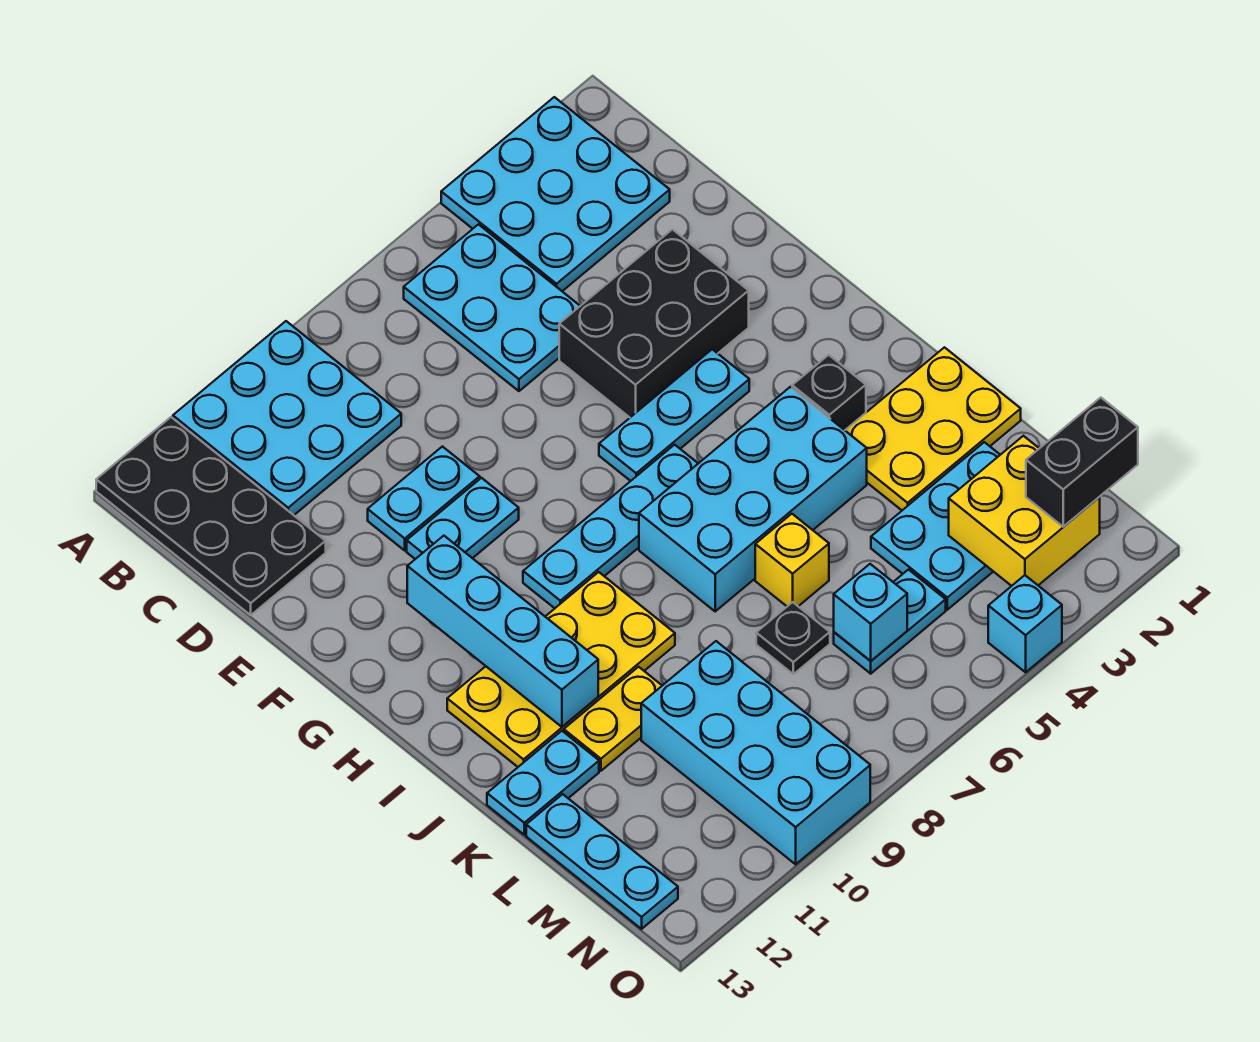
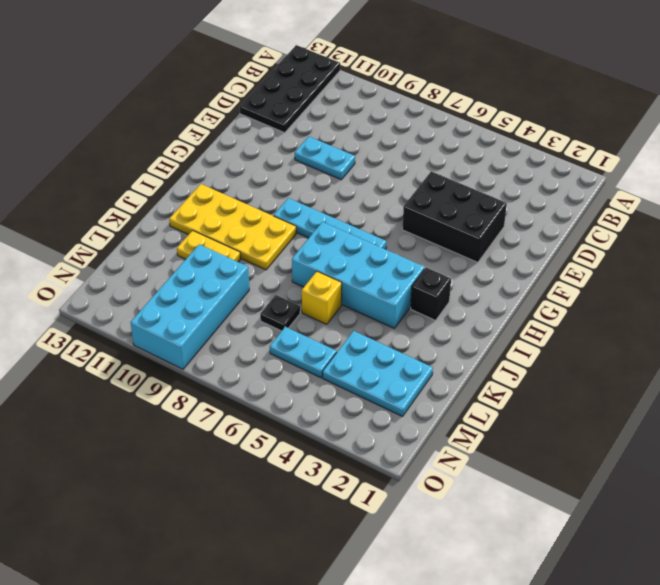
none -> cyan plate A2:C4 level 1
none -> cyan plate A9:C11 level 1
none -> cyan plate B5:D6 level 1

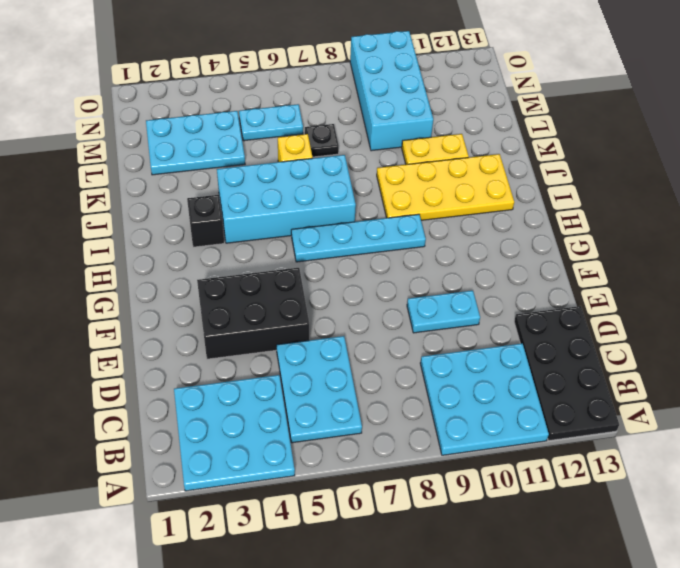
none -> cyan plate F9:F10 level 1
none -> cyan plate G4:G6 level 1
none -> yellow plate J1:K3 level 1

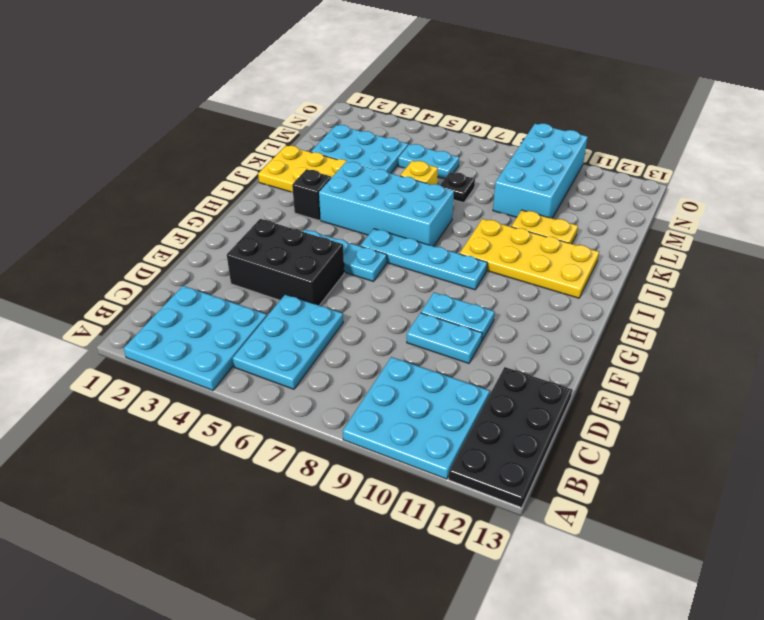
none -> cyan plate K12:K13 level 1
none -> cyan plate L13:N13 level 1
none -> cyan brick O4 level 1

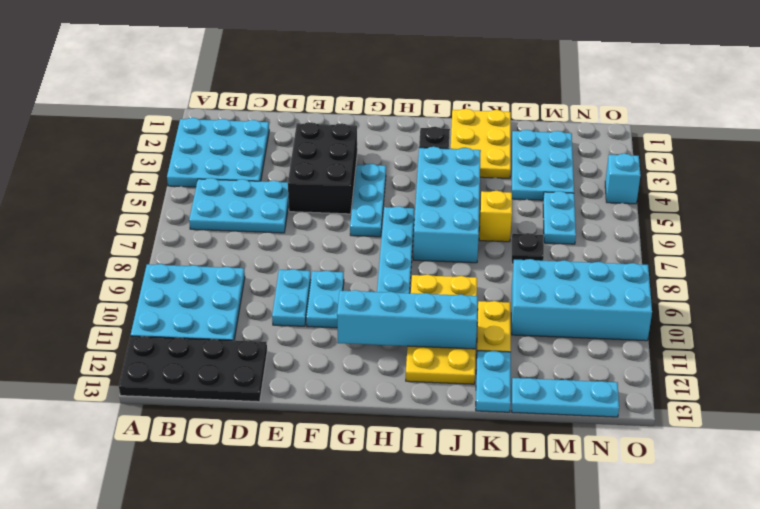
none -> yellow brick M2:N3 level 2
none -> cyan brick M6 level 2
none -> black brick N1:N2 level 3

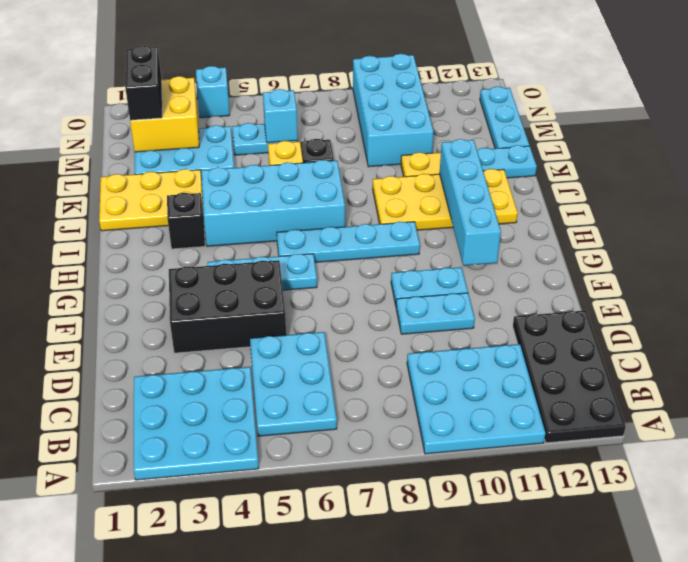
black brick M2:N2 level 3 -> black brick N1:N2 level 3

